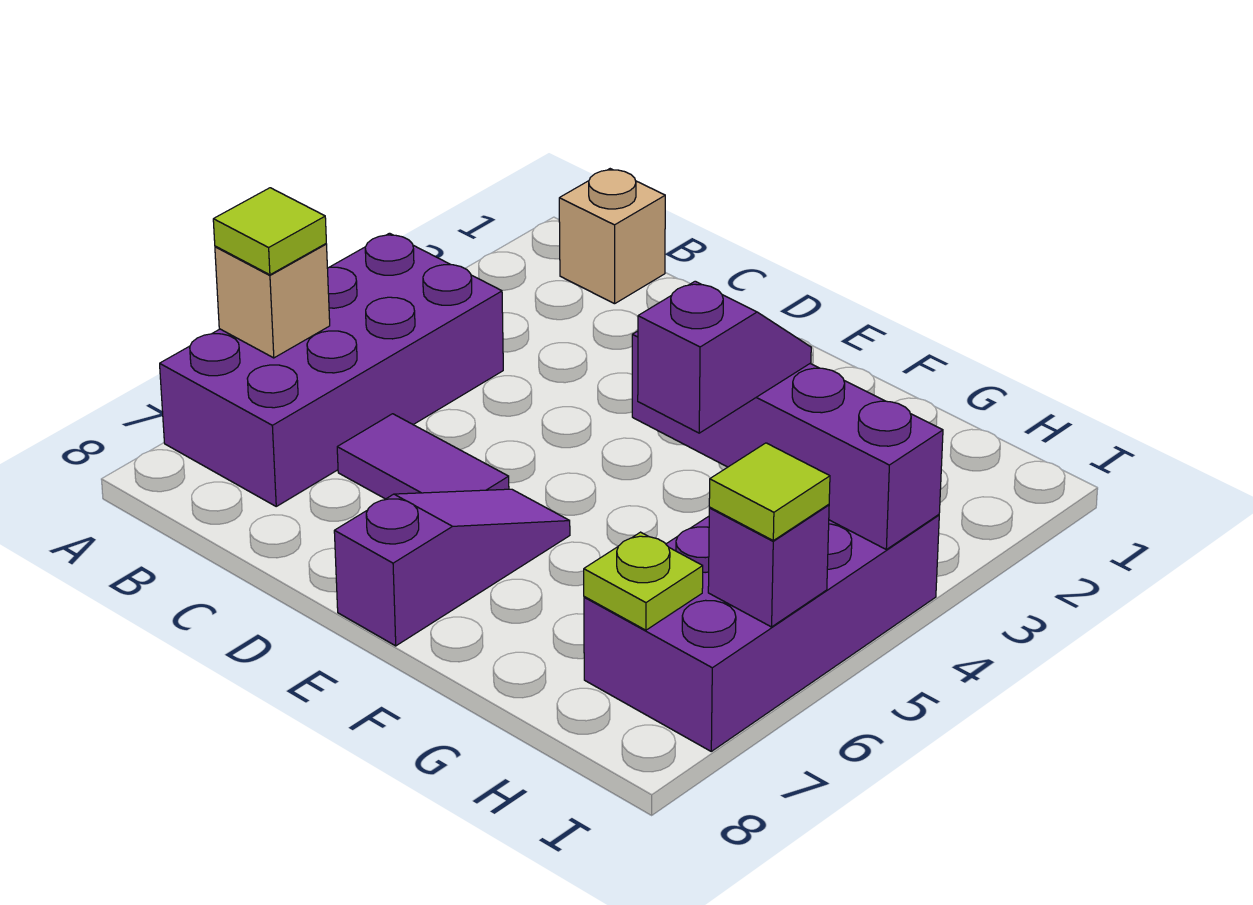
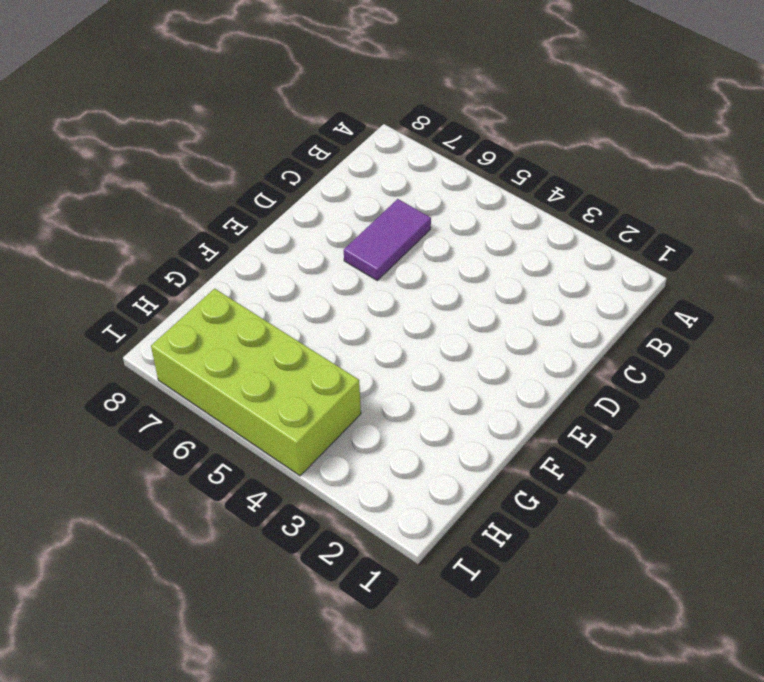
lime brick H4:I7 level 1 -> purple brick H4:I7 level 1
none -> purple brick A4:B7 level 1
none -> tan brick B1 level 1
none -> purple slope E6:E8 level 1 top 8

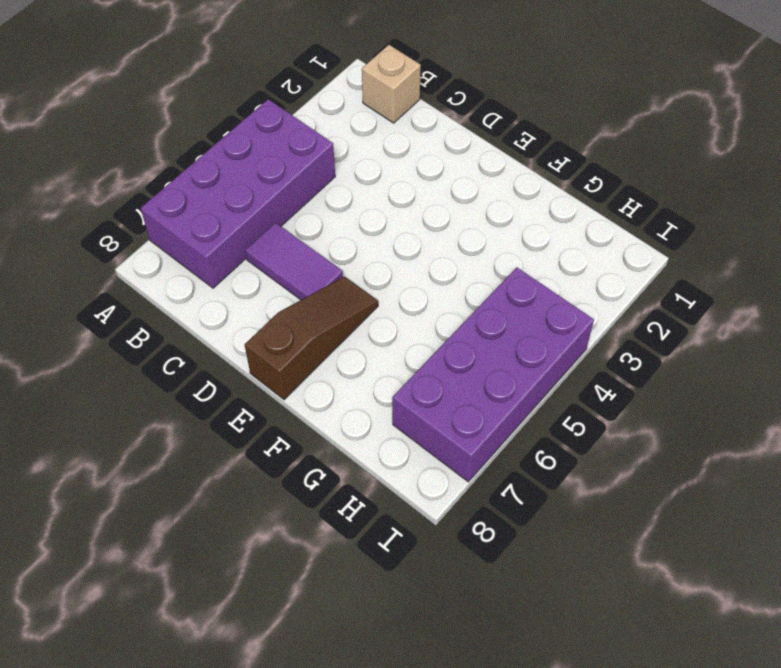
brown slope E6:E8 level 1 top 8 -> purple slope E6:E8 level 1 top 8
none -> tan brick A6 level 2
none -> purple brick F4:I4 level 2
none -> lime plate H7 level 2

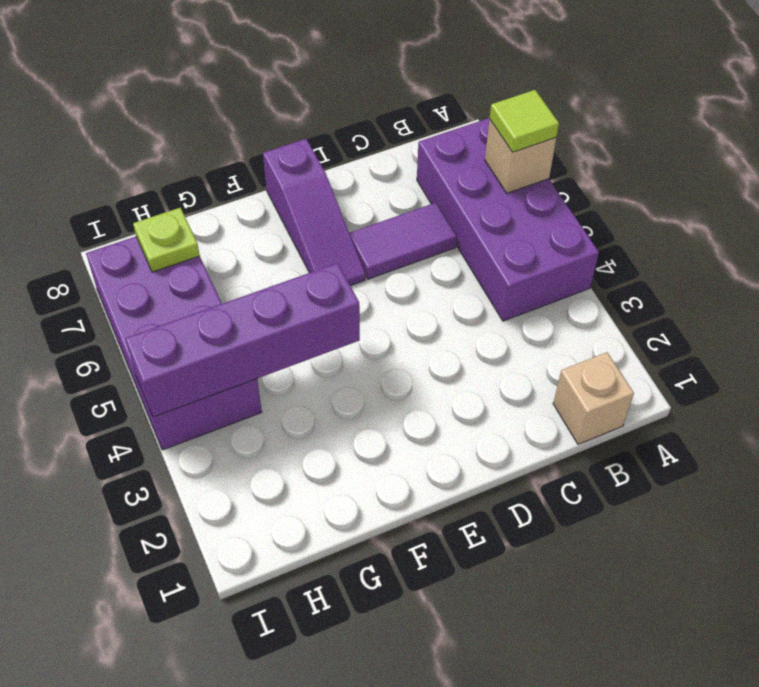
none -> purple brick I6 level 2
none -> purple slope G4:G5 level 3 top 5
none -> lime tile I6 level 3

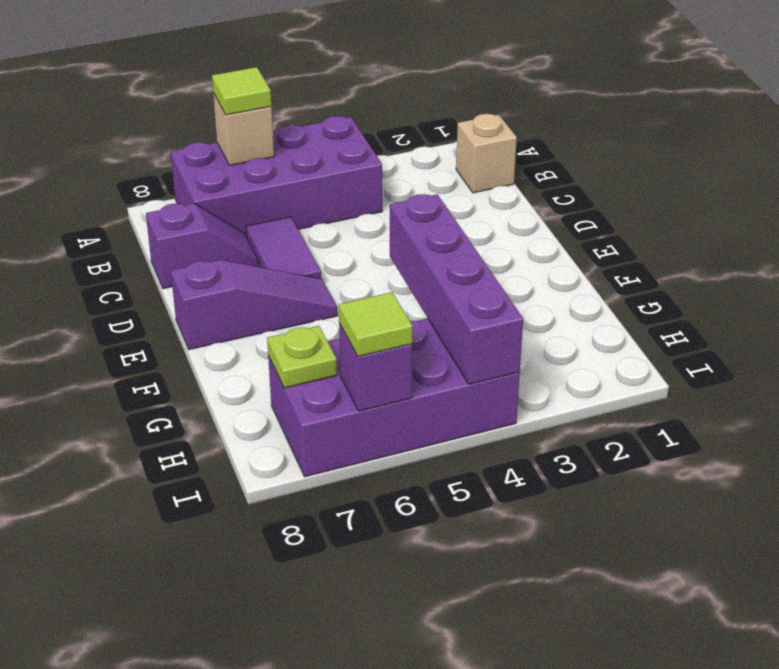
purple slope C7:C8 level 1 top 8 -> purple slope G4:G5 level 3 top 5

